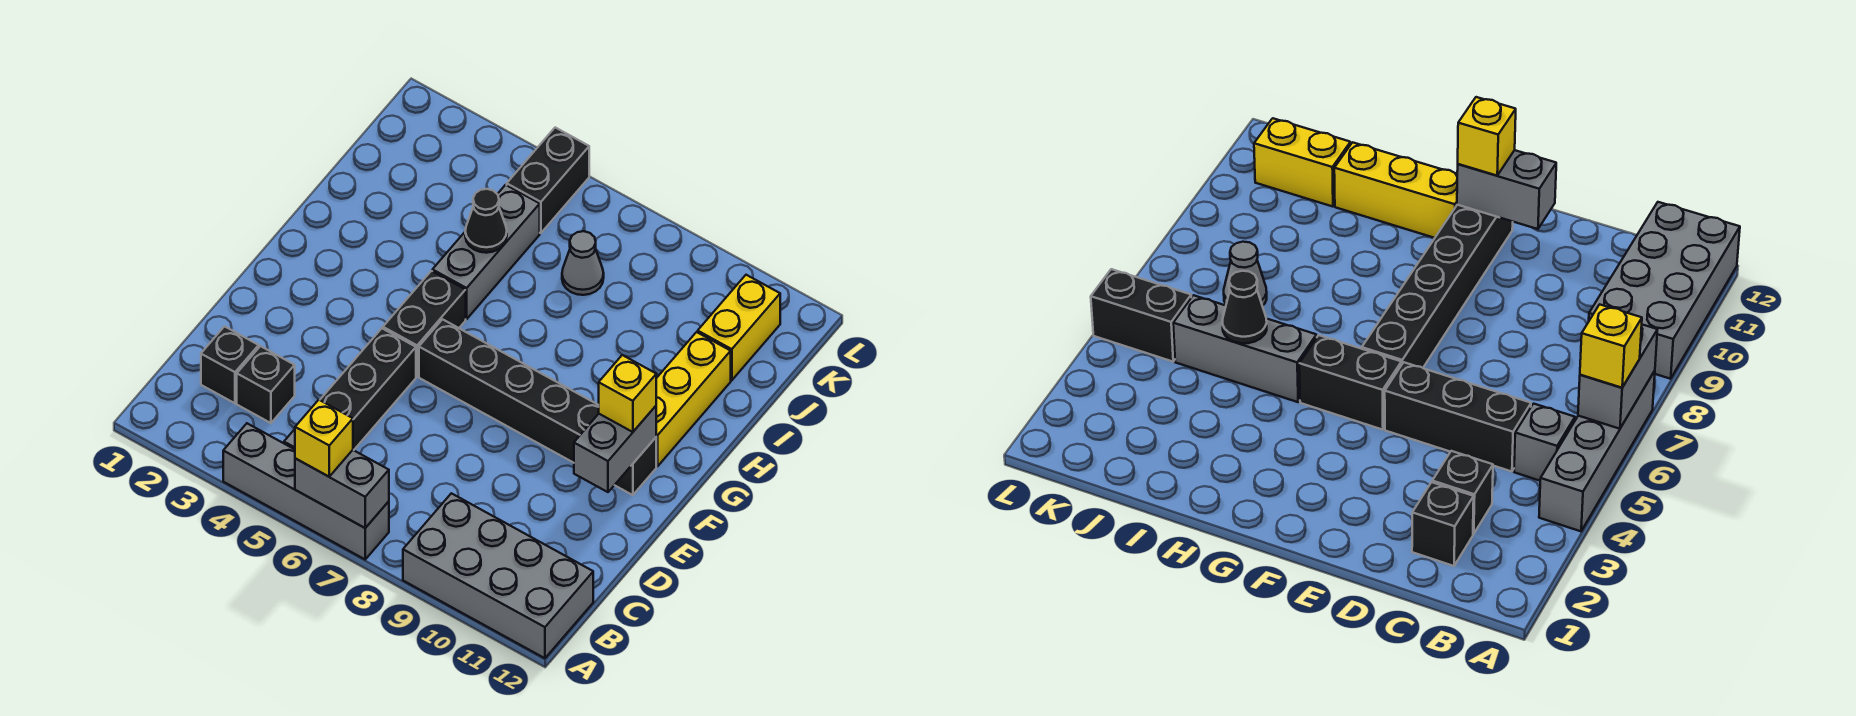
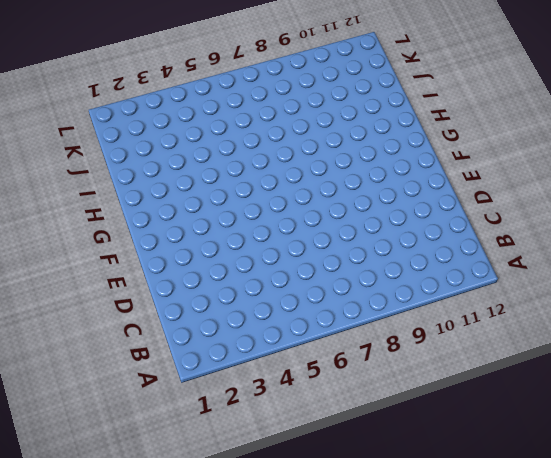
none -> grey brick A4:A7 level 1
none -> grey brick A9:B12 level 1
none -> grey brick B5 level 1

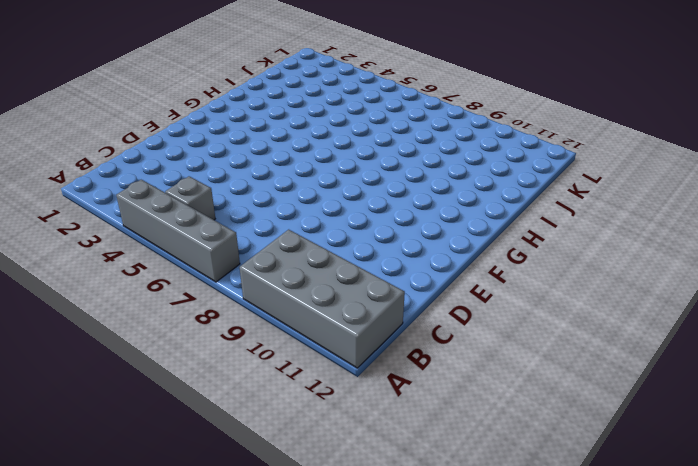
none -> black brick C2 level 1
none -> black brick C3 level 1
none -> black brick C5:E5 level 1

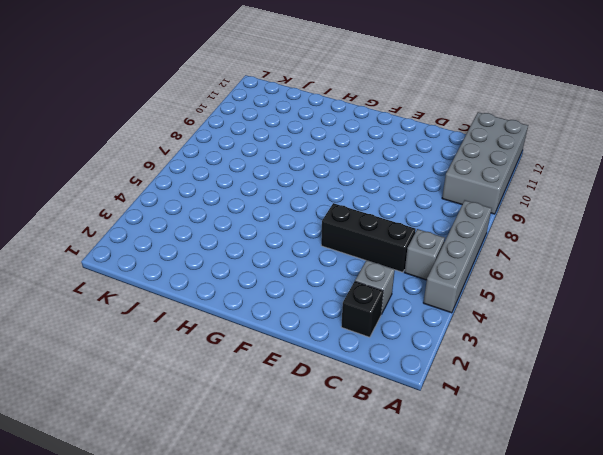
grey brick C3 level 1 -> black brick C3 level 1
none -> black brick F5:G5 level 1
none -> black brick F6:F11 level 1
none -> yellow brick G11:I11 level 1

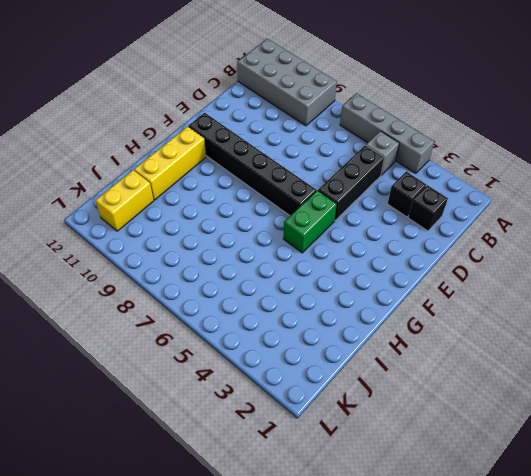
green brick F5:G5 level 1 -> black brick F5:G5 level 1
none -> grey brick H5:J5 level 1
none -> grey cone J7 level 1
none -> black brick K5:L5 level 1

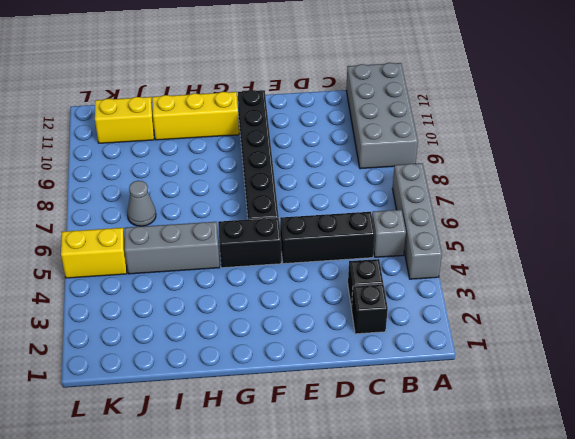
yellow brick K5:L5 level 1 -> black brick K5:L5 level 1
none -> grey brick A6:A7 level 2
none -> grey brick E11:F11 level 2
none -> black cone I5 level 2

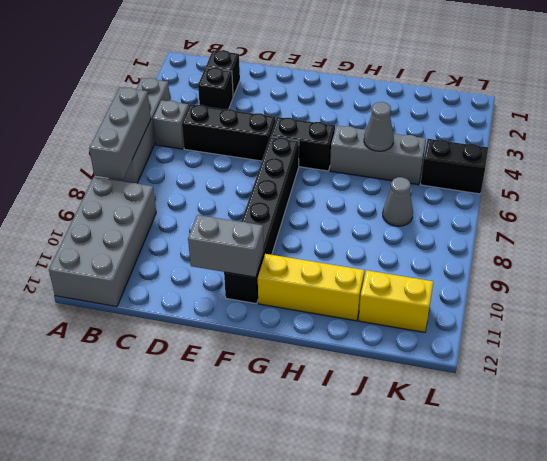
grey brick A6:A8 level 2 -> grey brick A6:A7 level 2
grey cone I5 level 2 -> black cone I5 level 2
none -> yellow brick A6 level 3
none -> yellow brick F11 level 3

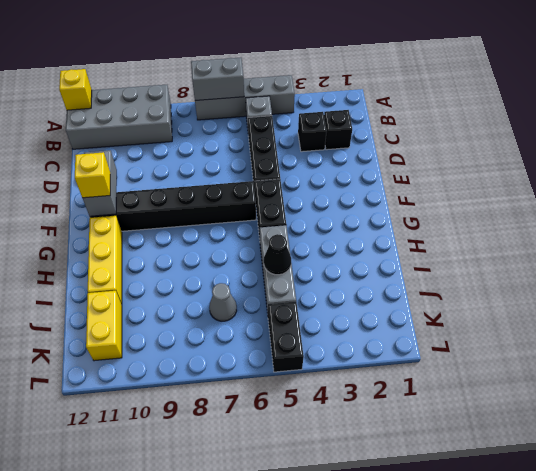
yellow brick A12 level 2 -> yellow brick A6 level 3

